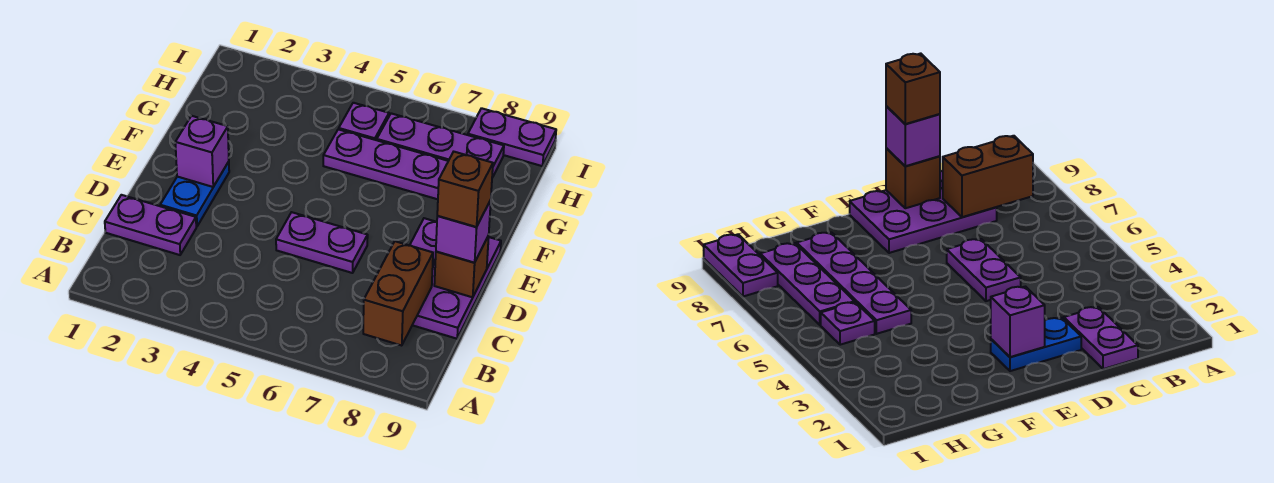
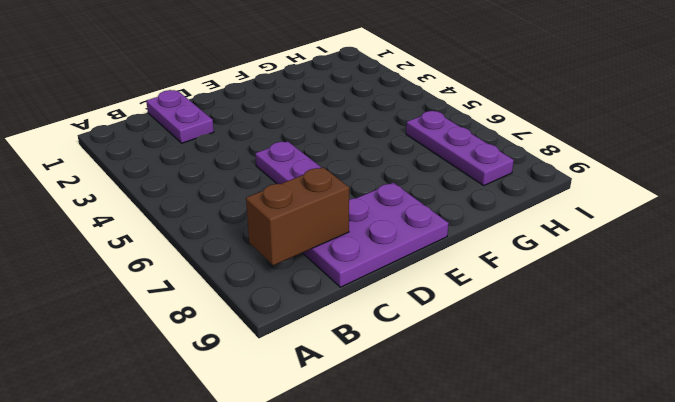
none -> blue plate D2:E2 level 1
none -> purple plate G5:G8 level 1
none -> purple plate H5 level 1

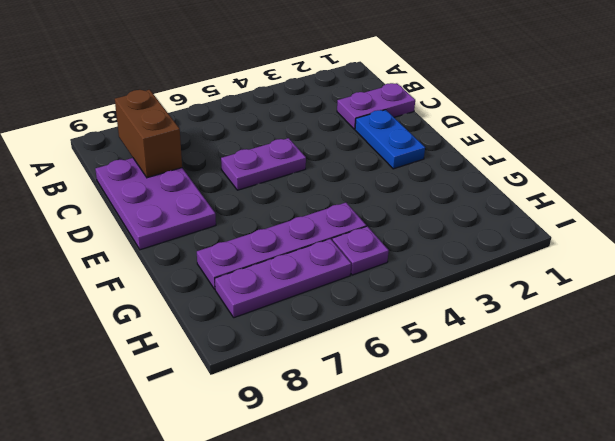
none -> purple plate I8:I9 level 1
none -> brown brick D9 level 2
none -> purple brick E2 level 2

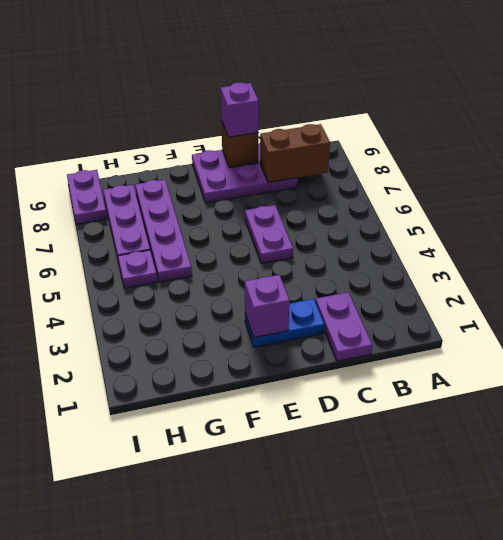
none -> brown brick D9 level 4

